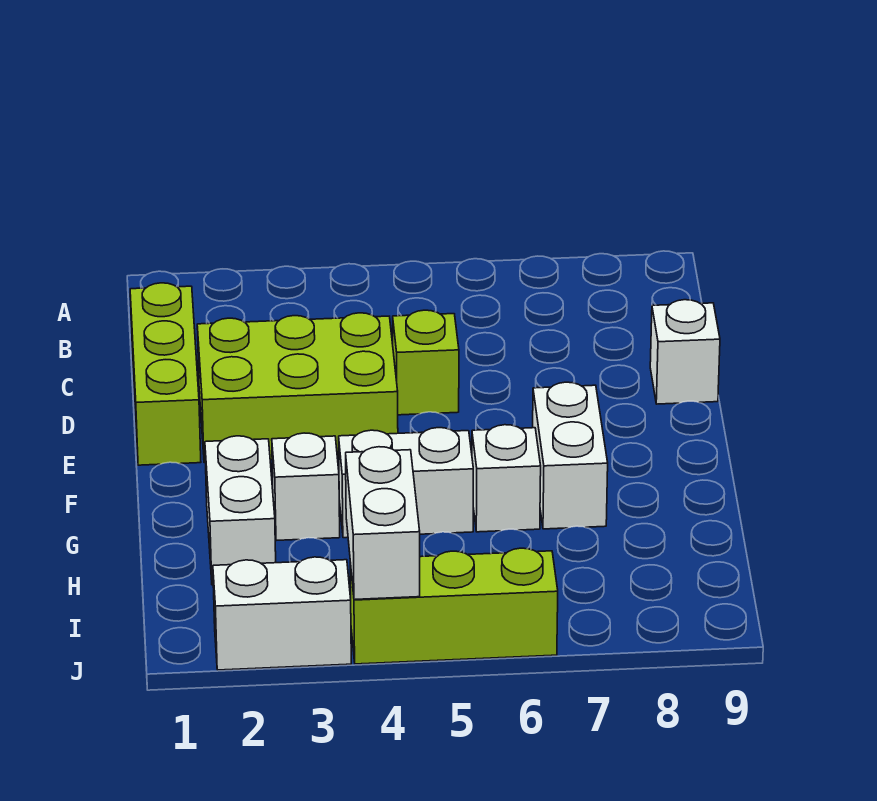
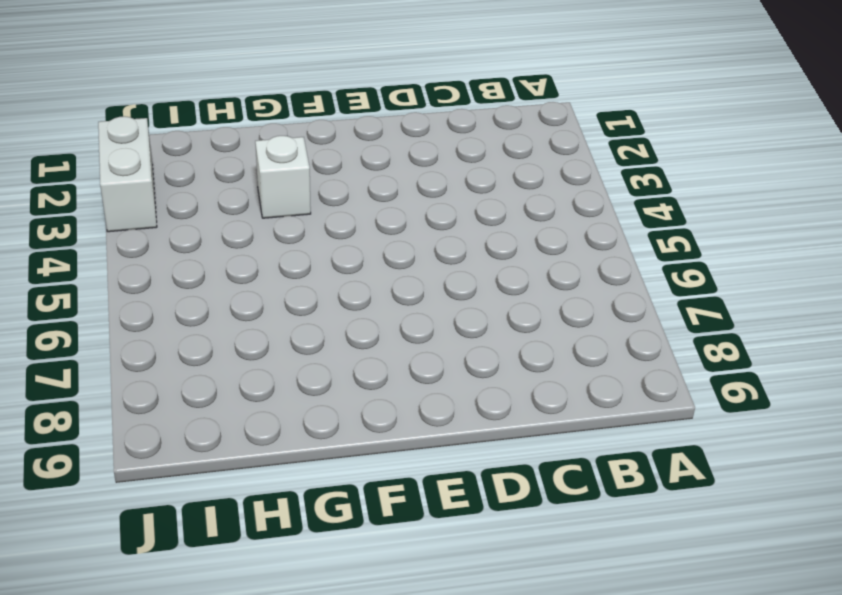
none -> lime brick C1:E1 level 1
none -> lime brick D2:E4 level 1
none -> lime brick D5 level 1

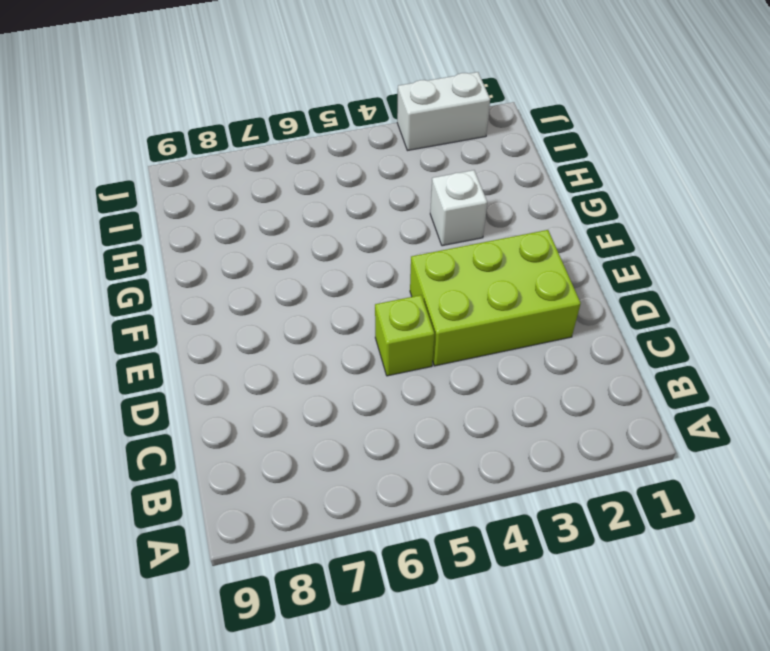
none -> lime brick C1:E1 level 1
none -> white brick D9 level 1
none -> white brick F7:G7 level 1

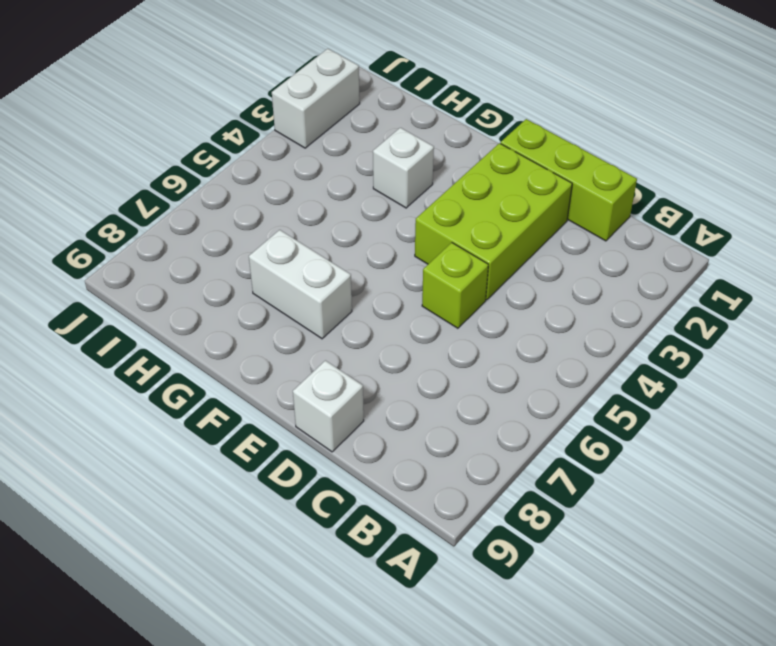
none -> white brick G2:H2 level 1
none -> white brick G4:G5 level 1
none -> white brick G6 level 1

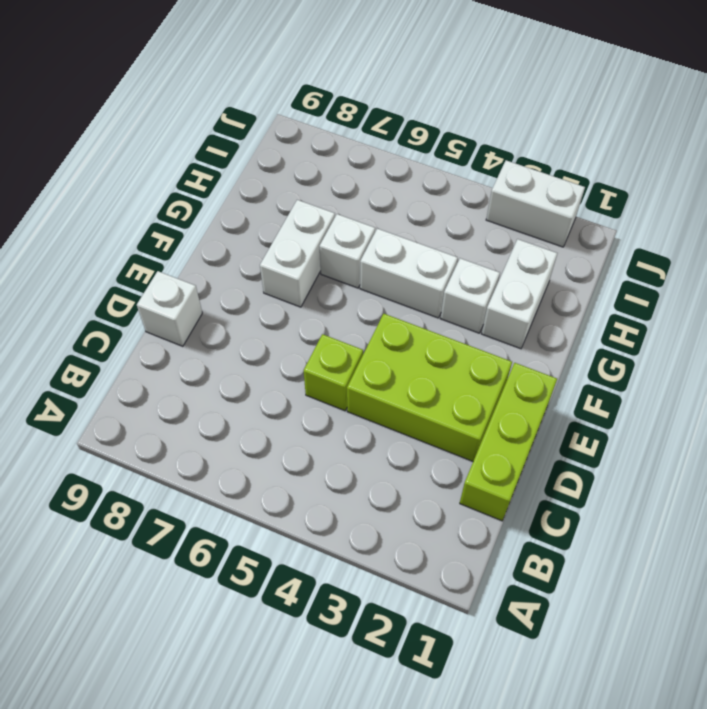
none -> lime brick J4:J6 level 1
none -> white brick I4:J4 level 2

